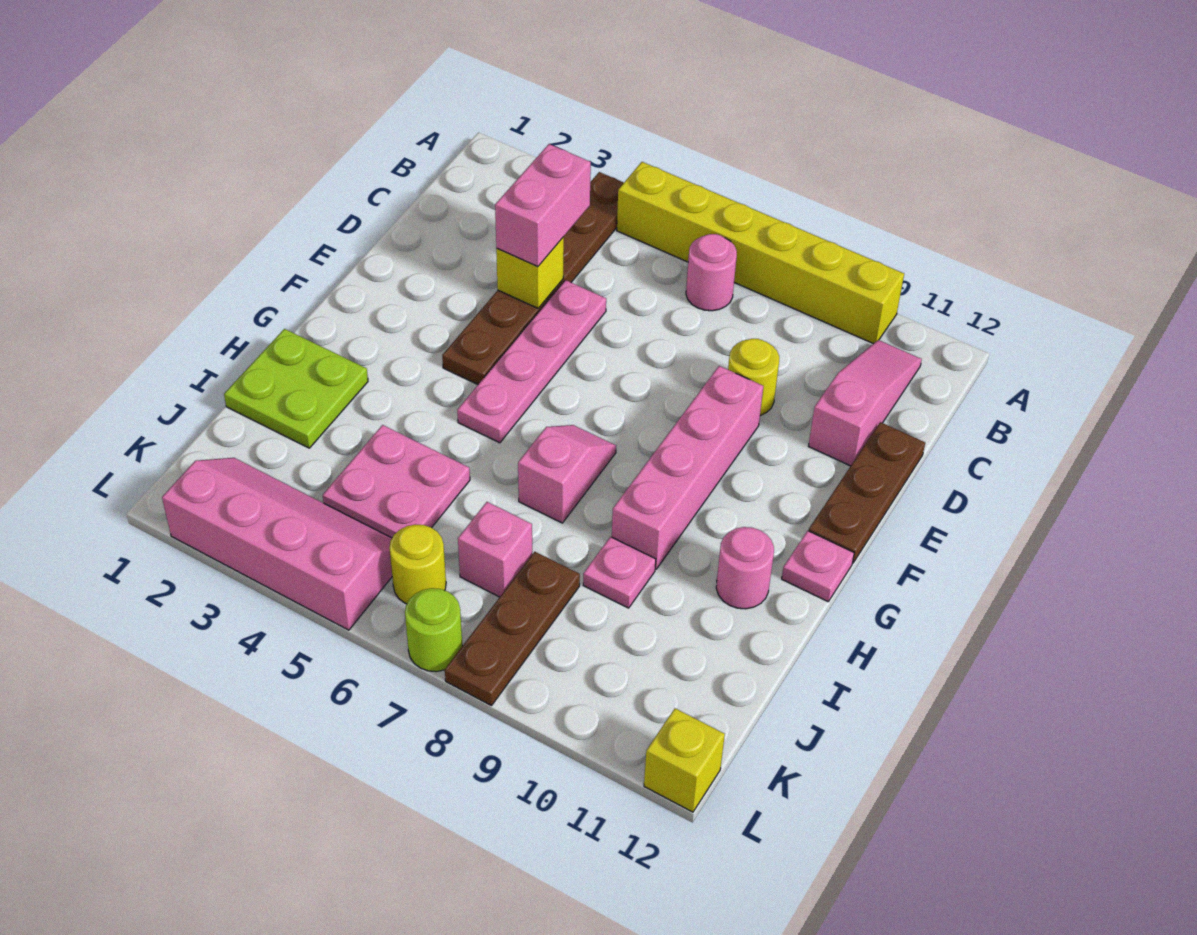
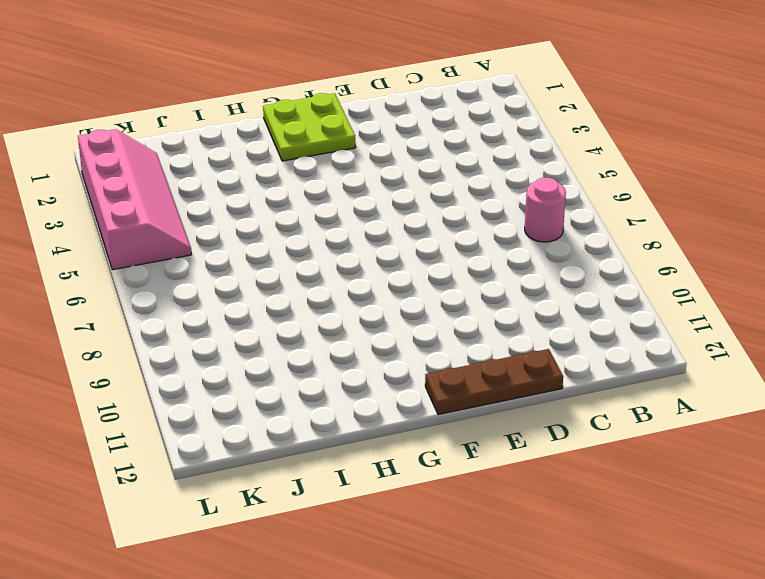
lime plate F1:G2 level 1 -> lime plate H1:I2 level 1
none -> brown plate A4:F4 level 1
none -> yellow brick A5:A10 level 1
none -> pink slope B11:D11 level 1 top D

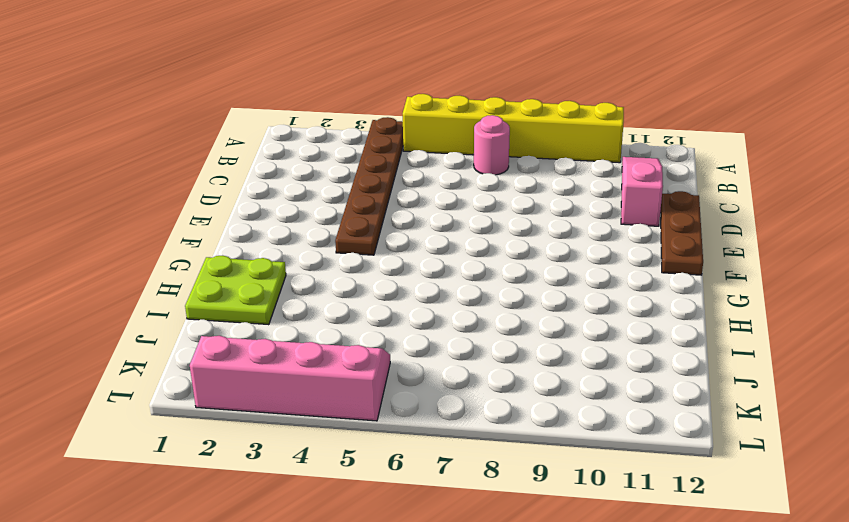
none -> pink plate D5:G5 level 1
none -> yellow round brick D9 level 1
none -> pink brick E9:H9 level 1

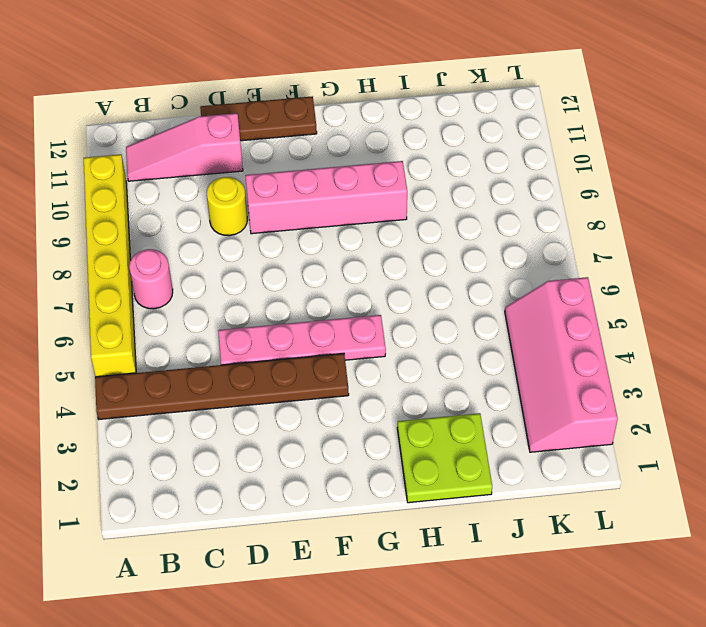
none -> pink slope G7:H7 level 1 top H
none -> pink plate G12 level 1
none -> pink round brick H11 level 1

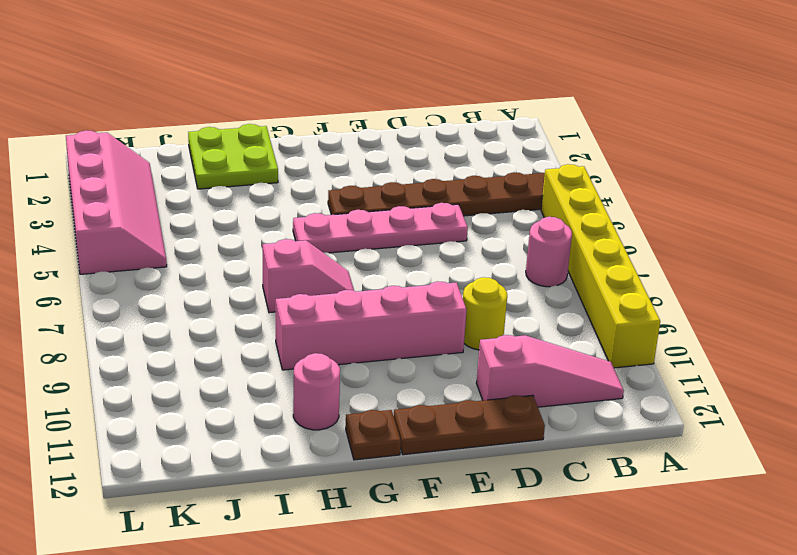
brown plate G12 level 1 -> pink plate G12 level 1
none -> pink plate I4:J5 level 1
none -> pink plate I9 level 1
none -> pink brick J7 level 1

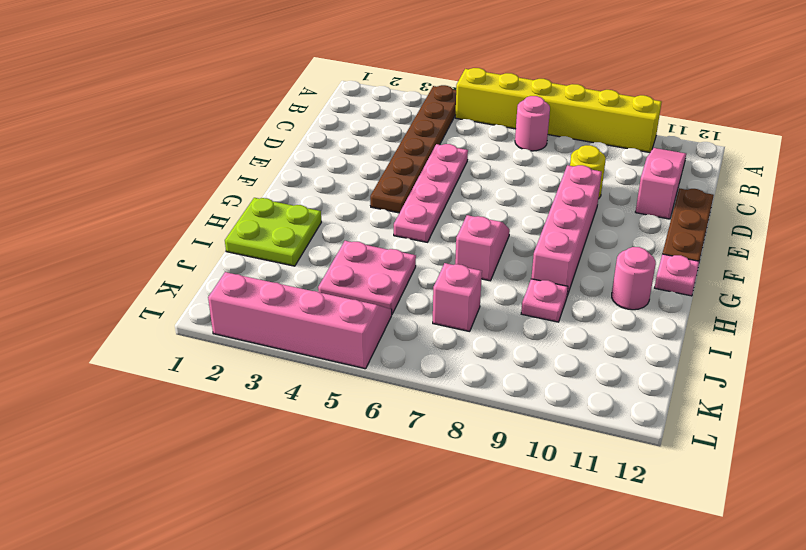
none -> brown plate J8:L8 level 1
none -> yellow round brick K6 level 1
none -> lime round brick L7 level 1

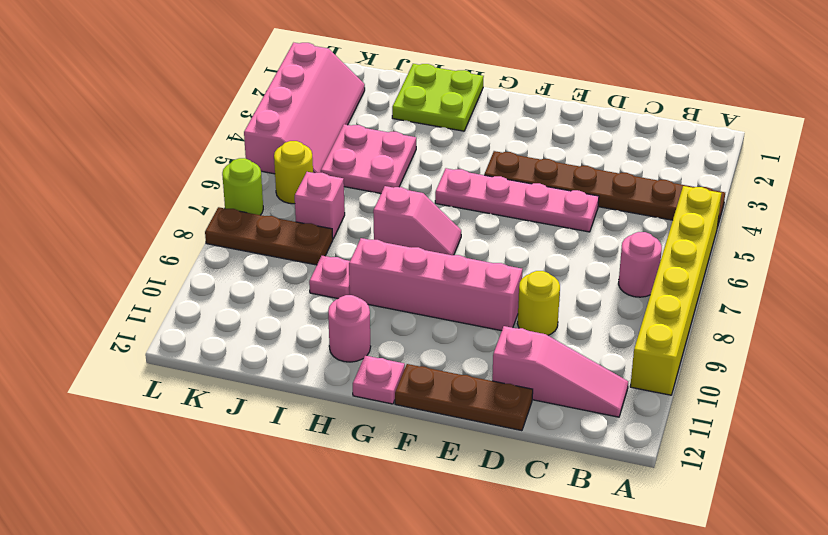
none -> yellow brick L12 level 1
none -> yellow brick D4 level 2
none -> pink brick C4:D4 level 3

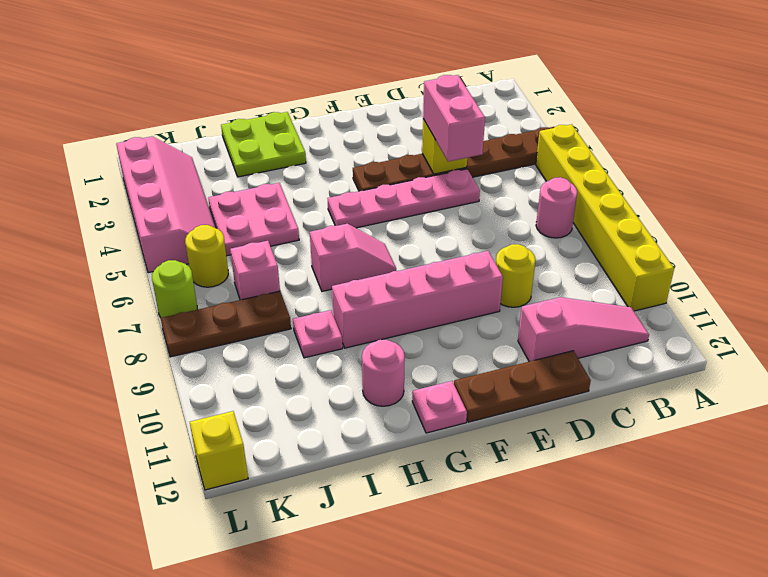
pink brick D4:D5 level 3 -> pink brick C4:D4 level 3

